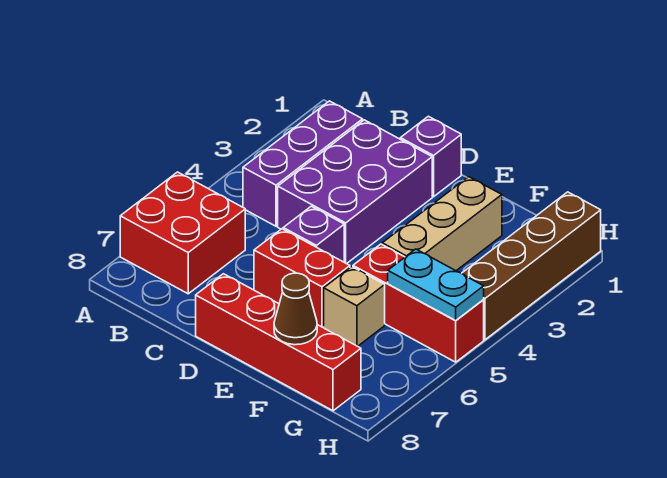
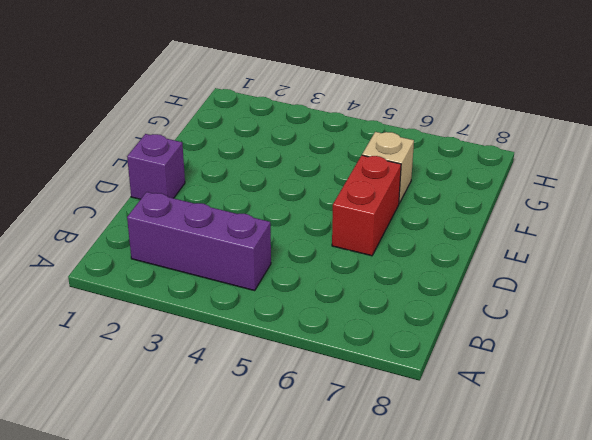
none -> red brick A6:B7 level 1
none -> purple brick C2:D4 level 1
none -> purple brick D5 level 1

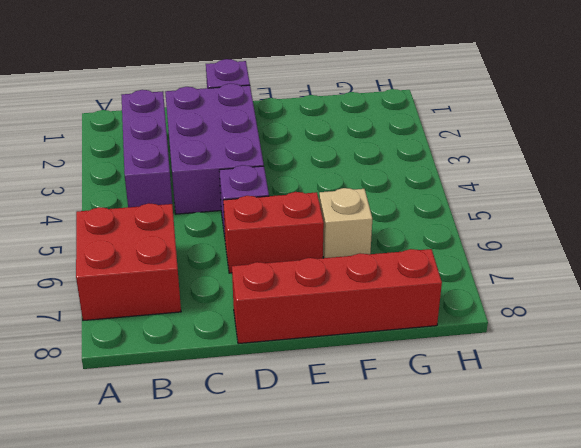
none -> tan brick F2:F4 level 1
none -> red brick F5:H5 level 1
none -> brown brick H1:H4 level 1

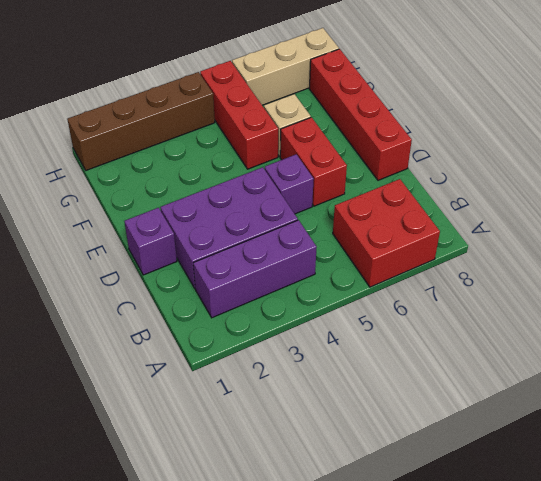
tan brick H6:H8 level 1 -> tan brick F2:F4 level 1
none -> brown cone F8 level 2
none -> cyan plate G5:H5 level 2

